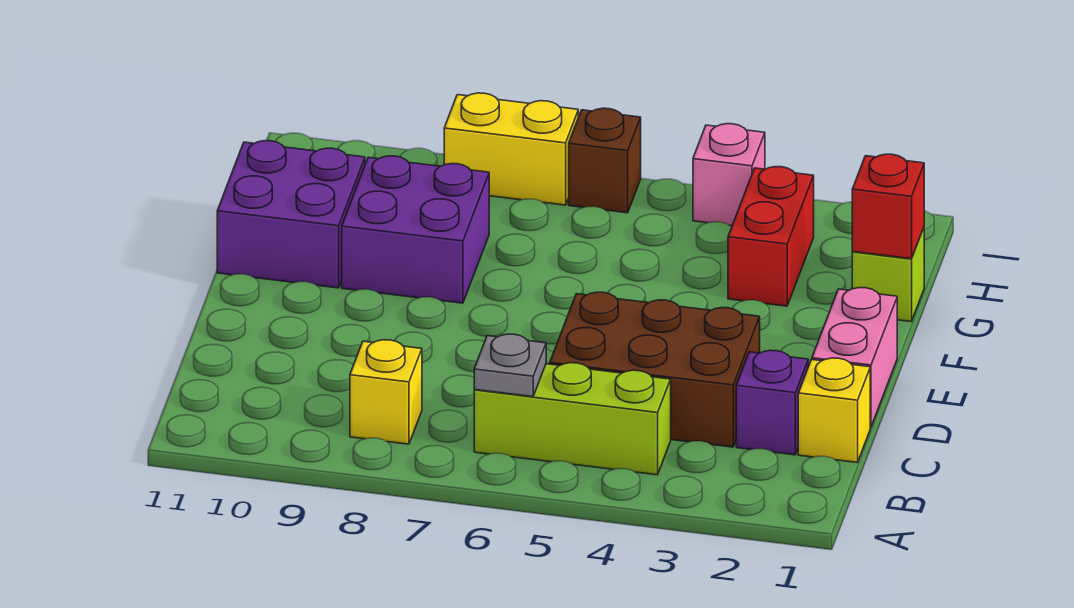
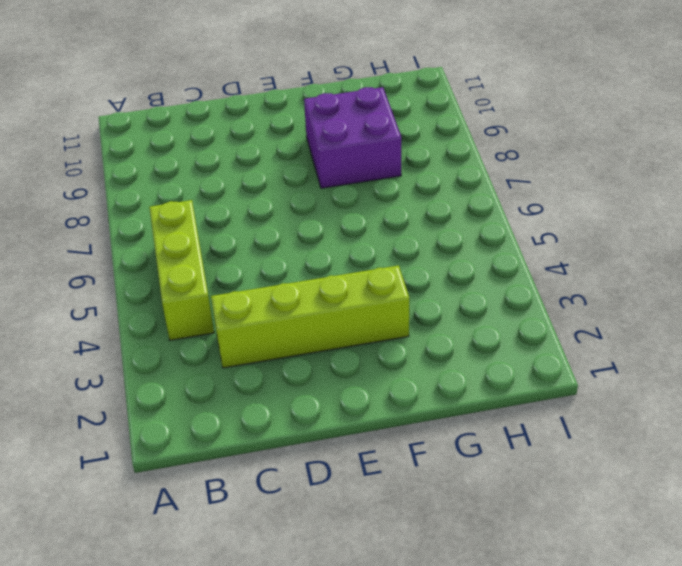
lime brick C3:F3 level 1 -> brown brick C3:D5 level 1
none -> yellow brick B8 level 1
none -> yellow brick C1 level 1
none -> purple brick C2 level 1

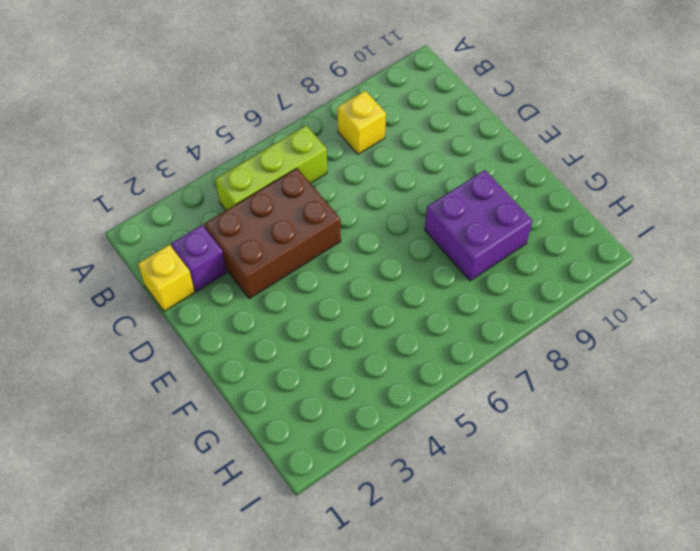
none -> pink brick D1:E1 level 1
none -> purple brick F10:G11 level 1
none -> lime brick G1 level 1

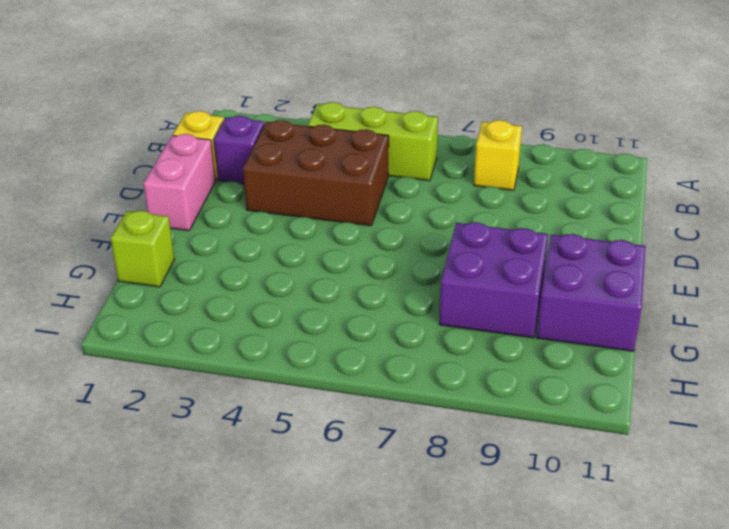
none -> red brick G3:H3 level 1
none -> pink brick I4 level 1
none -> brown brick I6 level 1

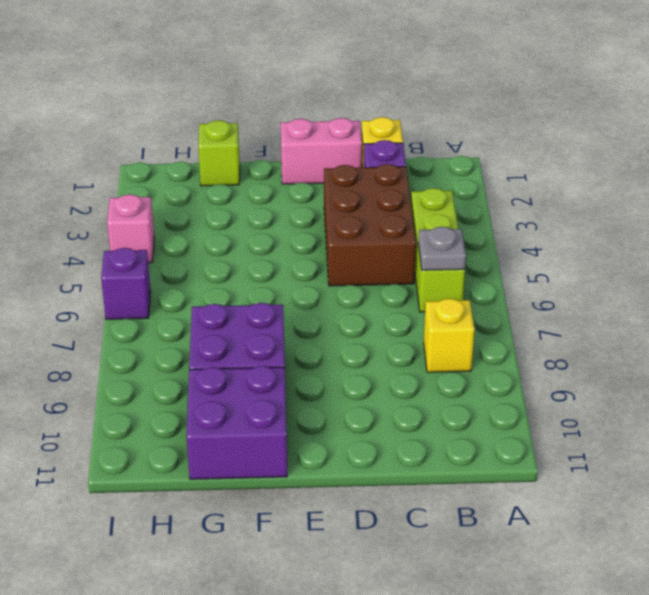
purple brick I6 level 1 -> brown brick I6 level 1
none -> red brick G3:H3 level 1
none -> yellow brick I7:I8 level 1
none -> red brick G1 level 2

